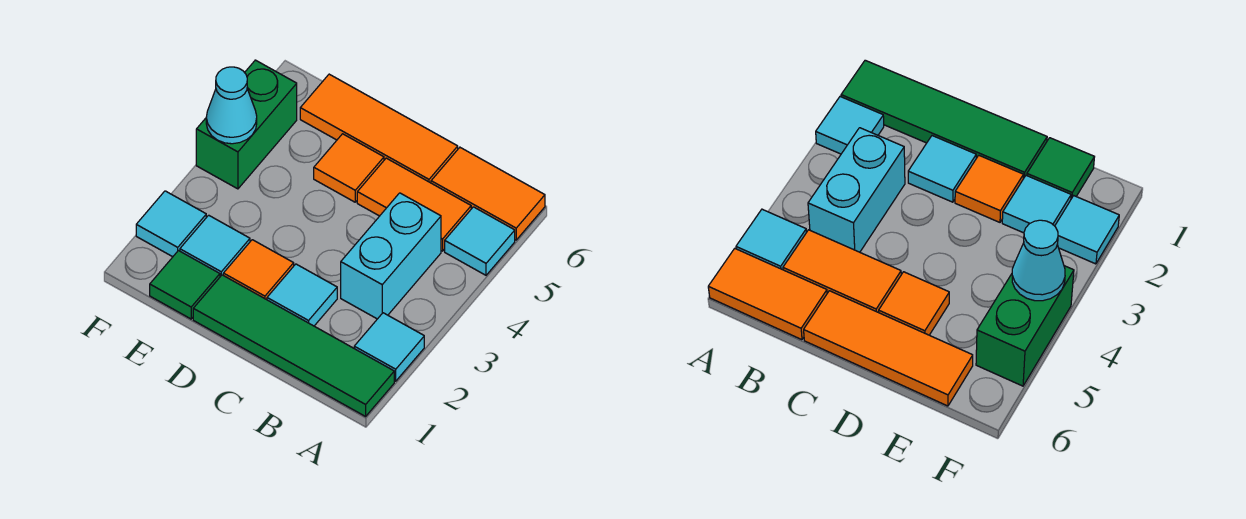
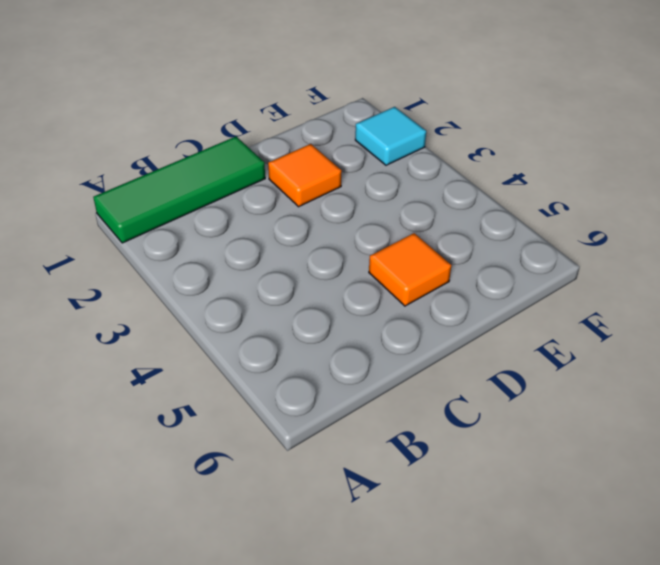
green tile A1:C1 level 1 -> green tile A1:D1 level 1
none -> cyan tile A2 level 1
none -> cyan tile A5 level 1
none -> orange tile A6:B6 level 1

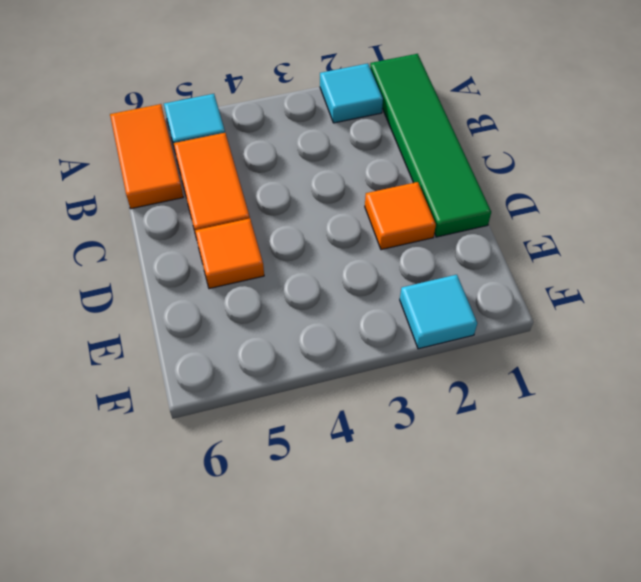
none -> cyan brick B3:B4 level 1
none -> cyan tile C2 level 1
none -> orange tile C6:E6 level 1

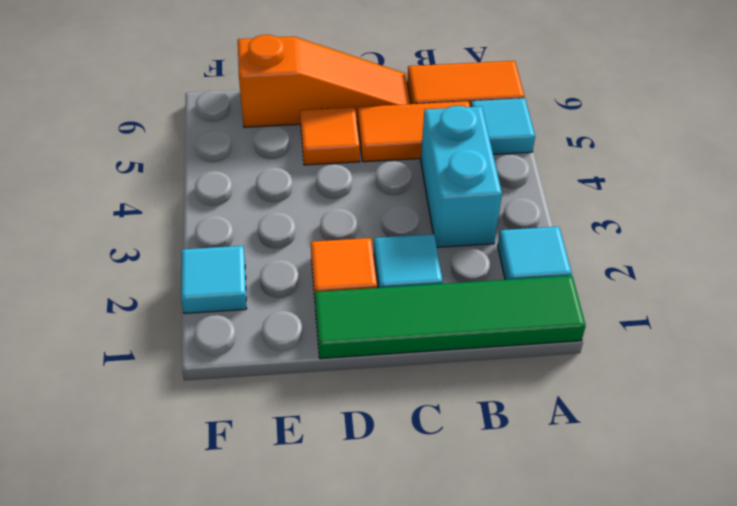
orange slope C6:E6 level 1 top E -> orange tile C6:E6 level 1
none -> green tile E1 level 1
none -> cyan tile E2 level 1
none -> green brick F4:F5 level 1

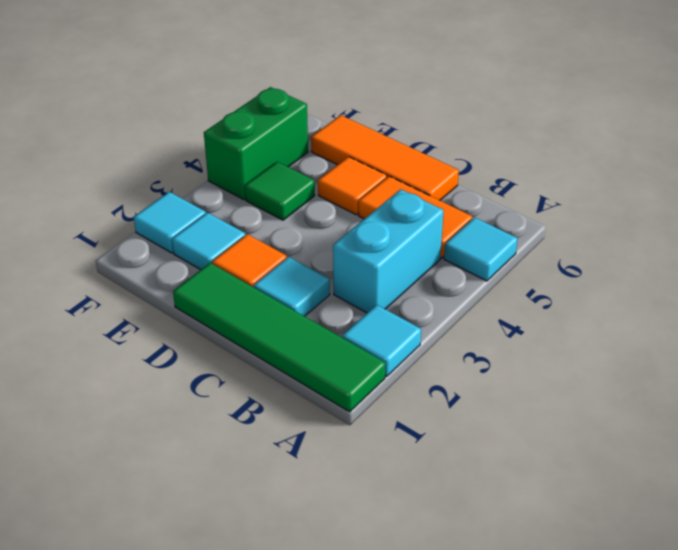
green tile E4 level 1 -> green tile E1 level 1
none -> orange tile A6:B6 level 1
none -> cyan cone F4 level 2

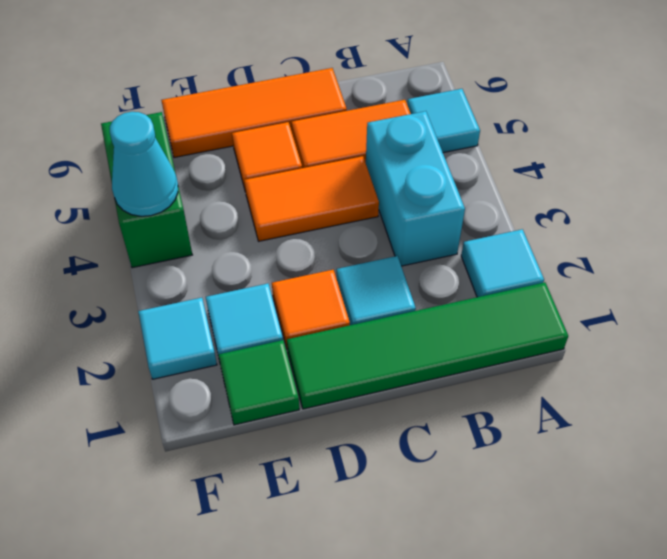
orange tile C4:D4 level 1 -> orange tile A6:B6 level 1

